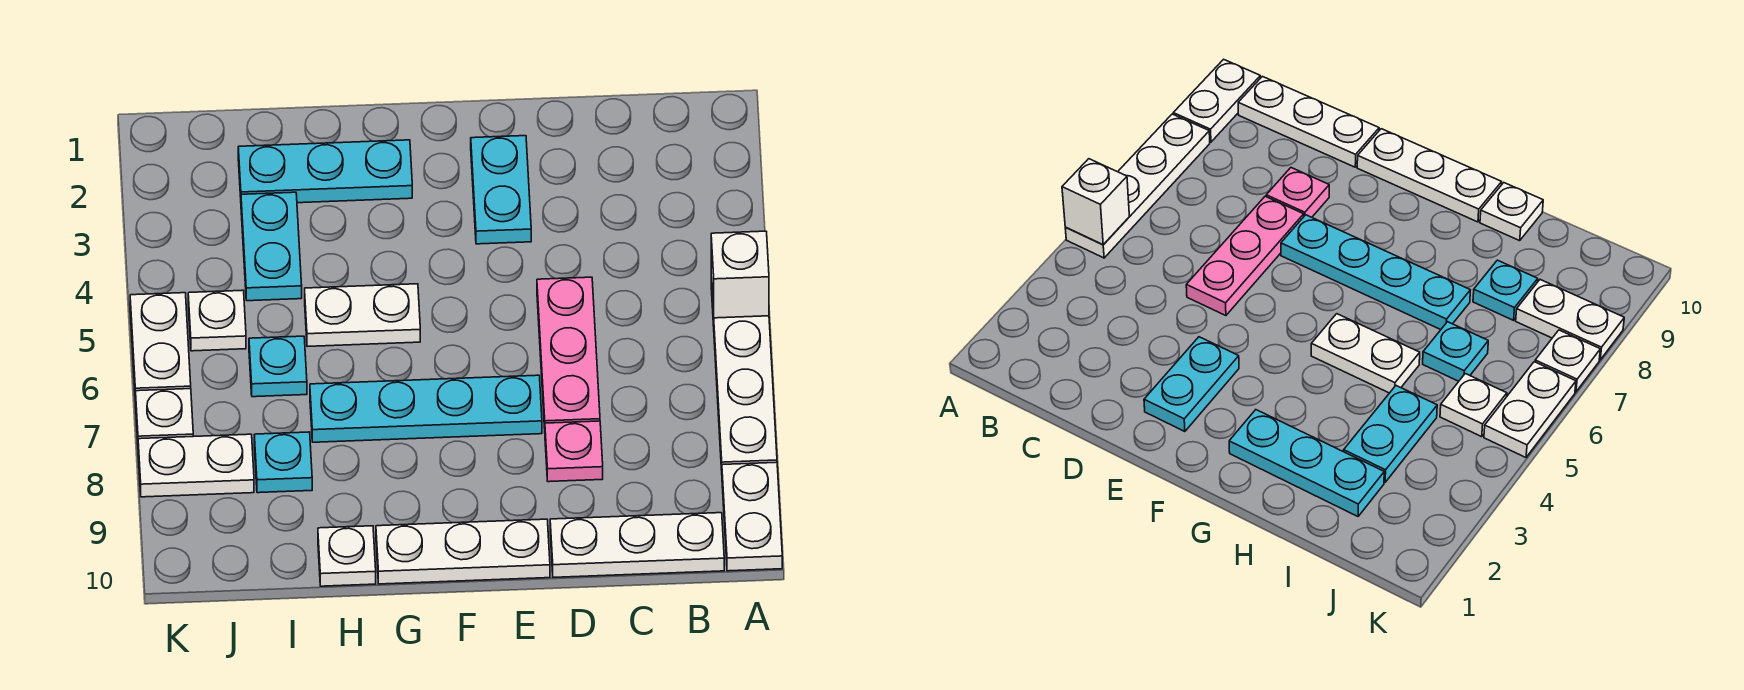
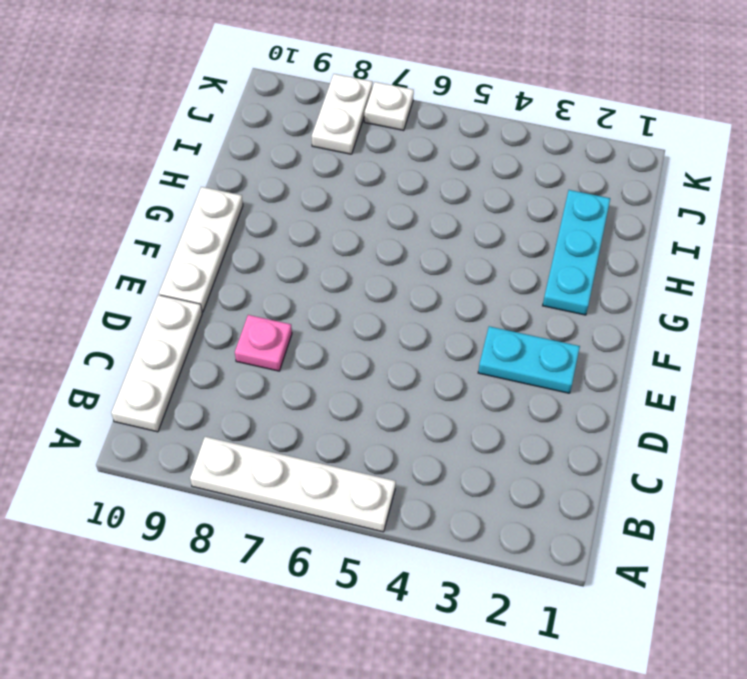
none -> white plate A9:A10 level 1
none -> pink plate D5:D7 level 1
none -> cyan plate E7:H7 level 1

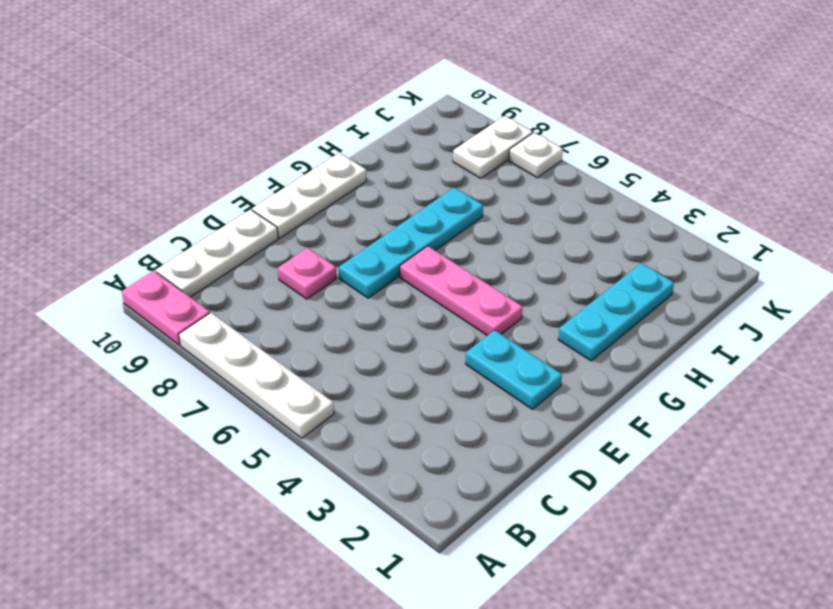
pink plate A9:A10 level 1 -> white plate A9:A10 level 1
pink plate F4:F6 level 1 -> pink plate D5:D7 level 1
none -> white plate G5:H5 level 1
none -> white plate H10 level 1
none -> cyan plate I3:I4 level 1

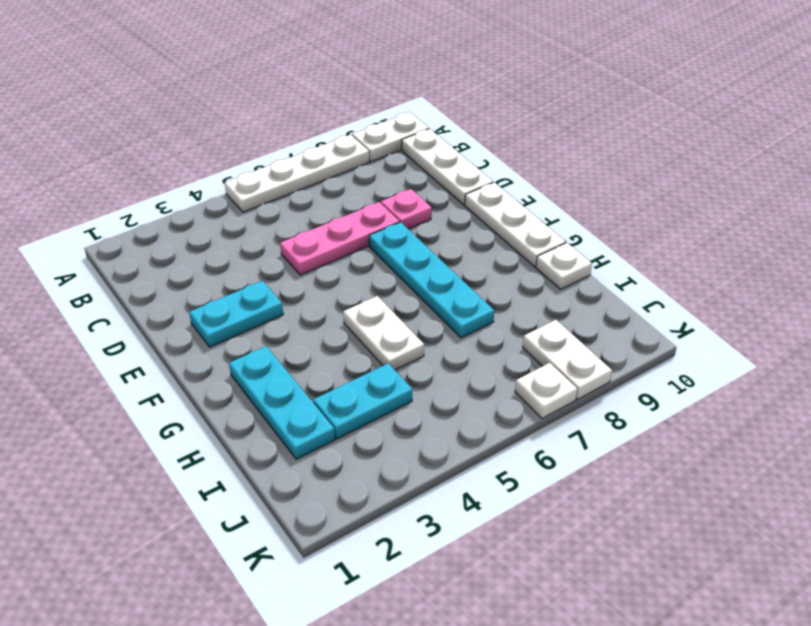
none -> cyan plate I6 level 1
none -> cyan plate I8 level 1
none -> white plate J5 level 1

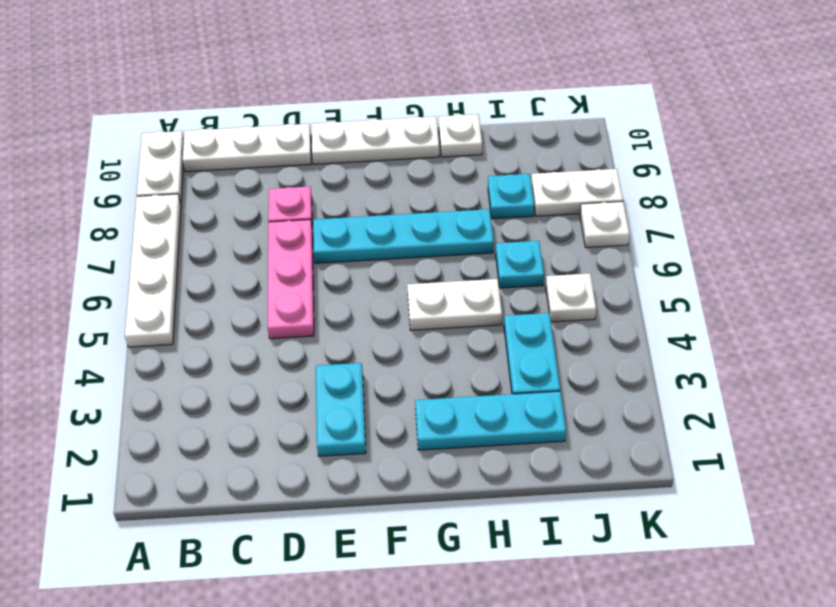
none -> white plate K5:K6 level 1
none -> white brick A5 level 2

